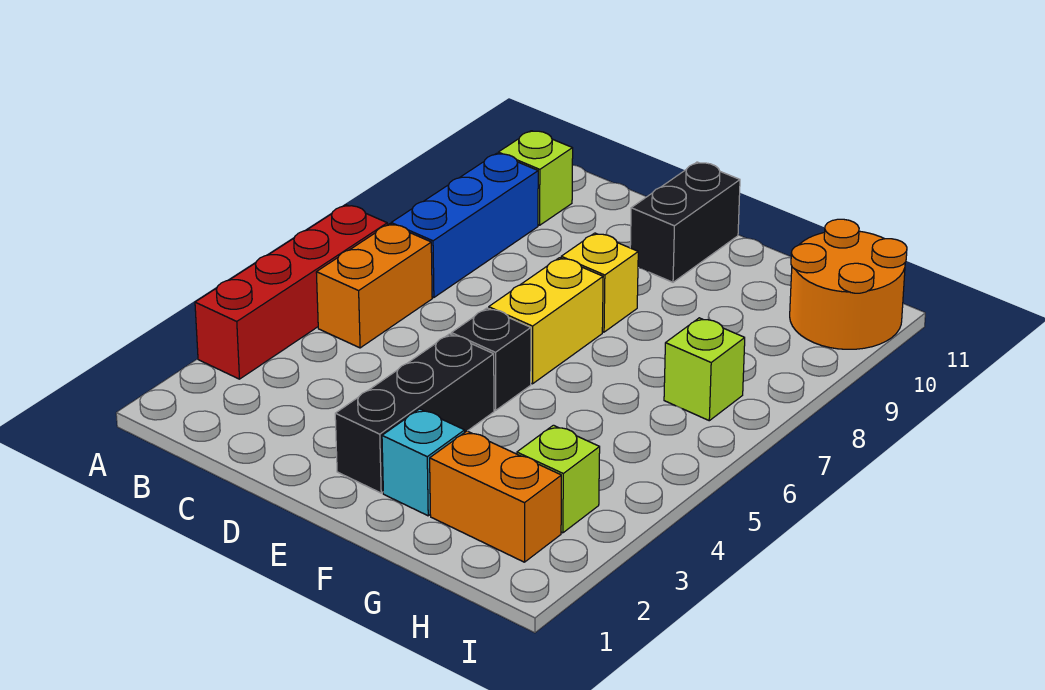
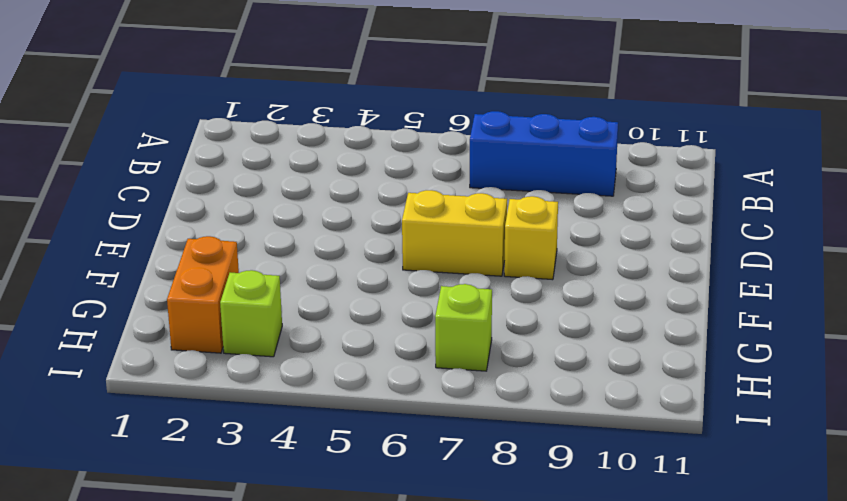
none -> red brick A3:A6 level 1
none -> orange brick B5:B6 level 1
none -> lime brick B10 level 1

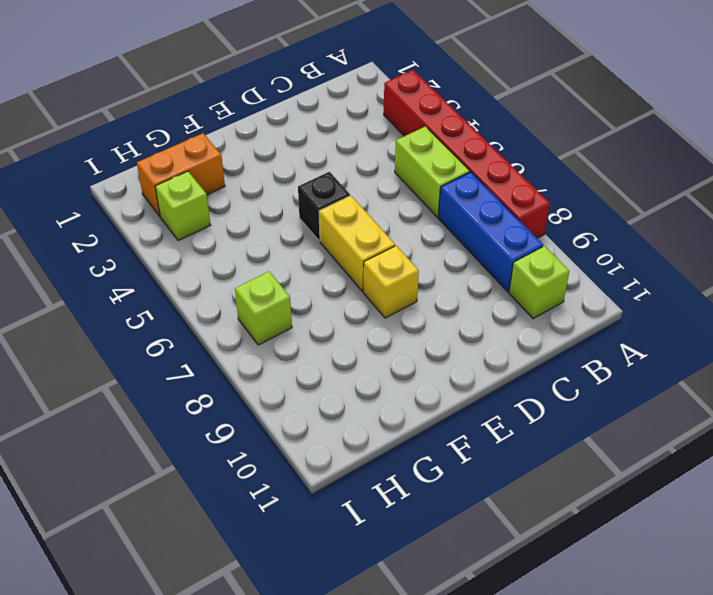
red brick A3:A8 level 1 -> red brick A3:A6 level 1
lime brick B5:B6 level 1 -> orange brick B5:B6 level 1
none -> black brick E2:E4 level 1
none -> black brick E10:E11 level 1
none -> cyan brick F2 level 1

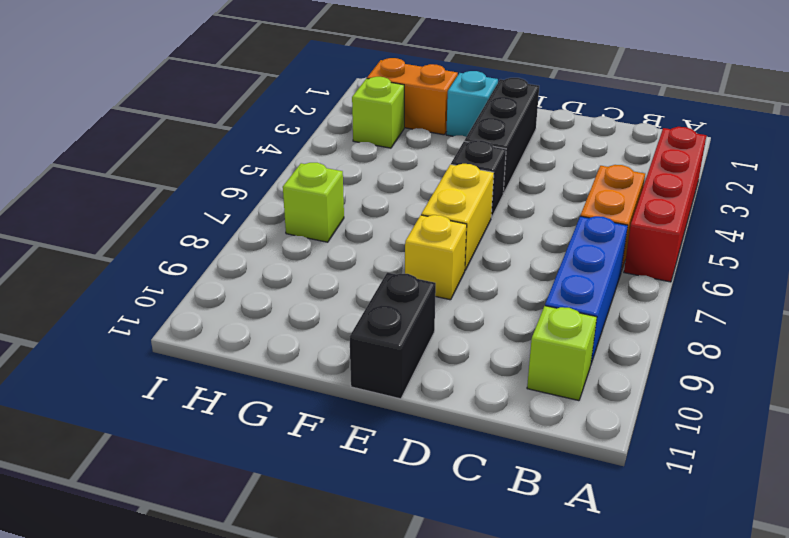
none -> orange round brick H10:I11 level 1

